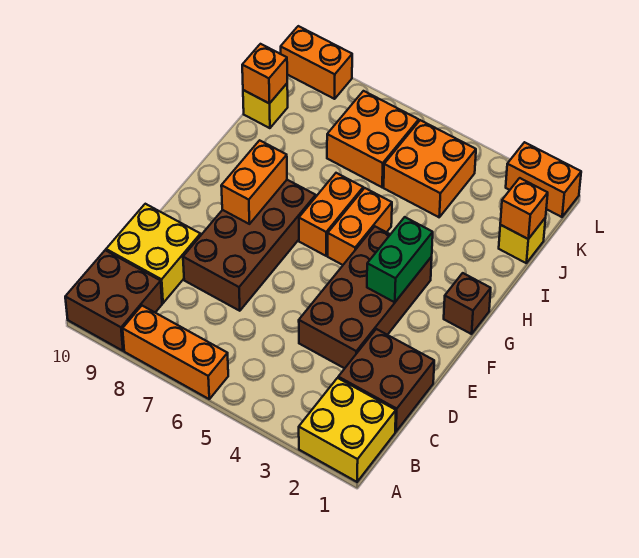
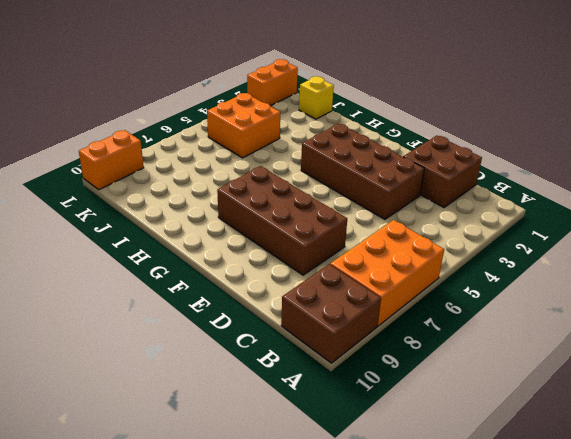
orange brick A6:B8 level 1 -> orange brick A6:A8 level 1
none -> yellow brick A1:B2 level 1
none -> yellow brick C9:D10 level 1
none -> brown brick G1 level 1

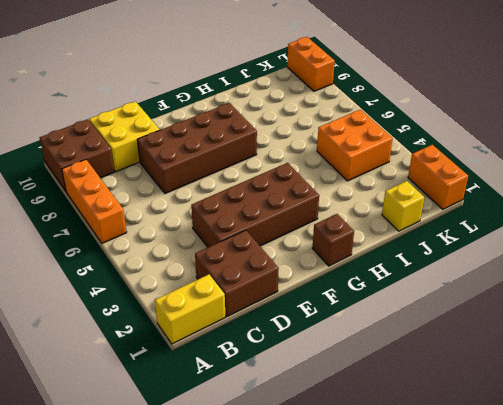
yellow brick A1:B1 level 1 -> yellow brick A1:B2 level 1
none -> orange brick G5:H5 level 1
none -> orange brick G6:H6 level 1
none -> orange brick J6:K7 level 1

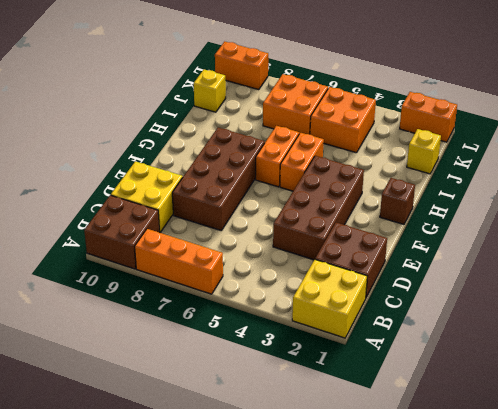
none -> green brick F3:G3 level 2
none -> orange brick F8:G8 level 2
none -> orange brick J1 level 2

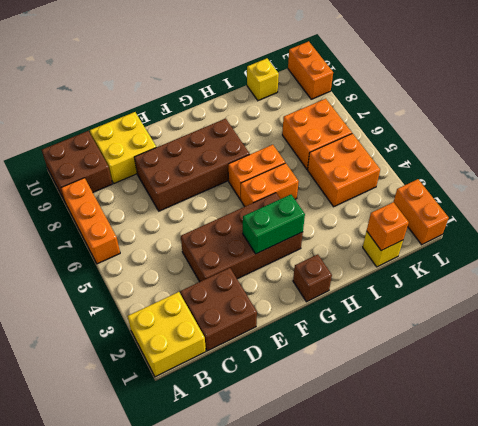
none -> orange brick F8:G8 level 2
none -> orange brick J10 level 2

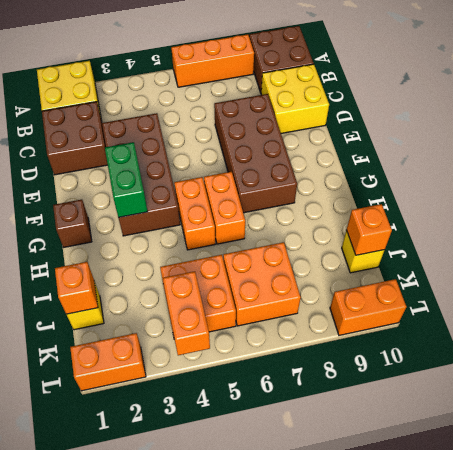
orange brick K4:L4 level 2 -> orange brick F8:G8 level 2

